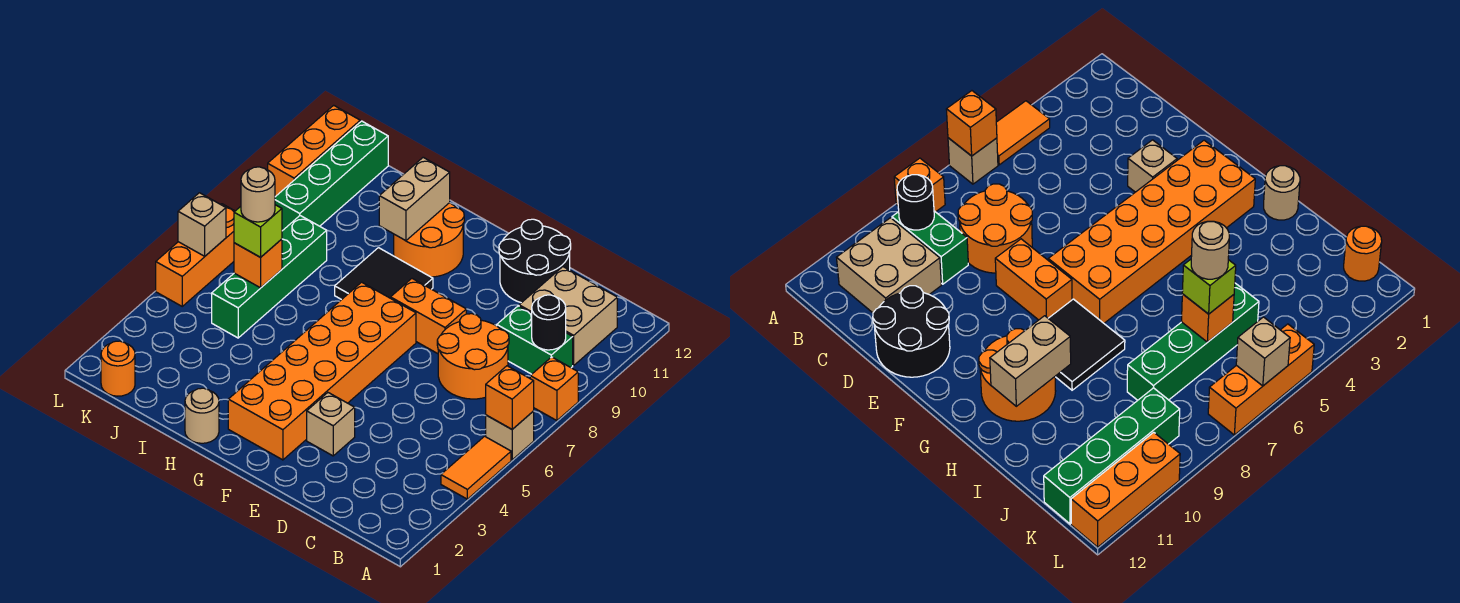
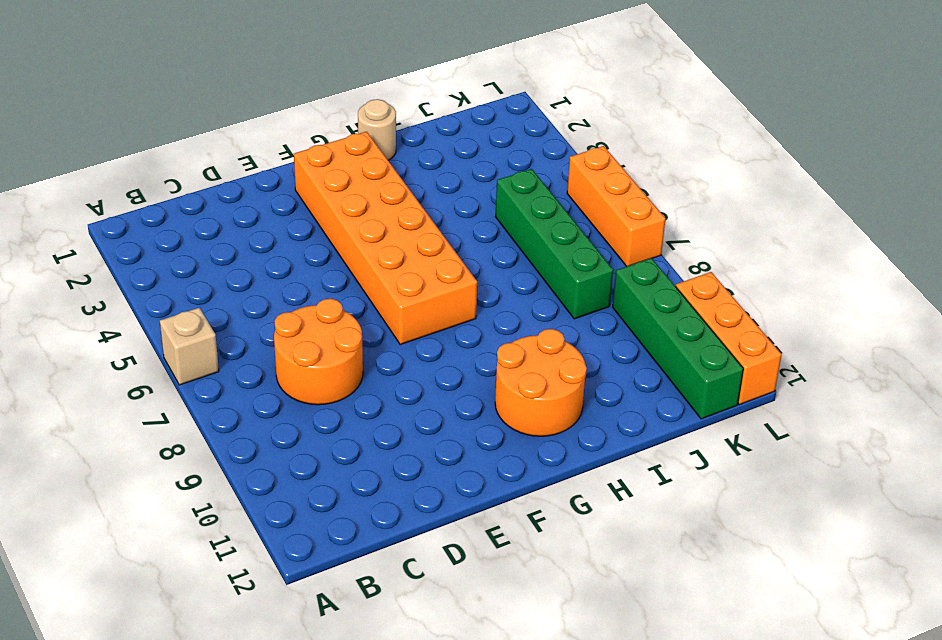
none -> orange tile A4:A5 level 1
none -> orange brick A8 level 1
none -> green brick B9:C9 level 1

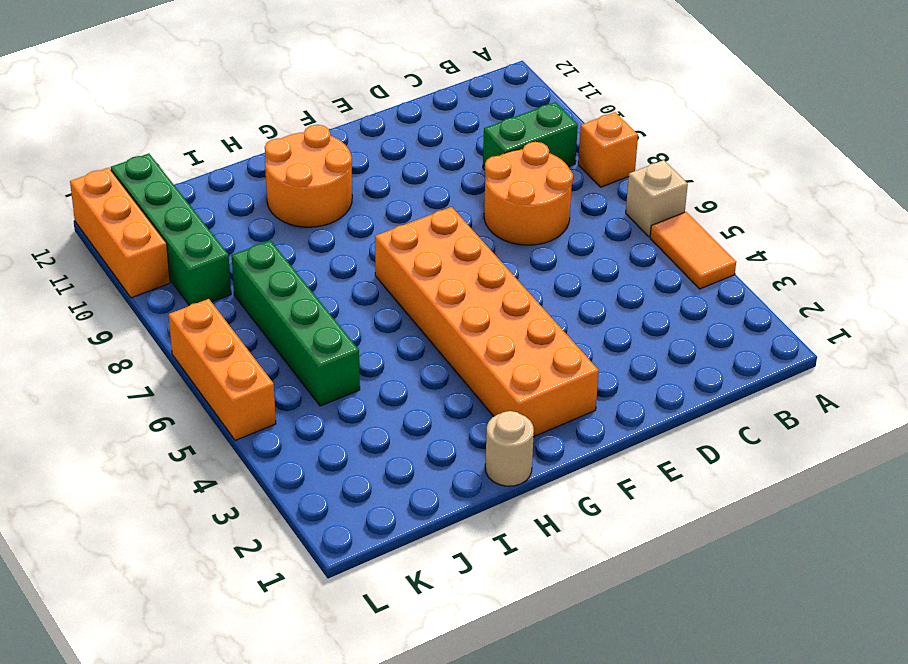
none -> tan brick B10:C11 level 1
none -> black round brick D11:E12 level 1
none -> tan brick E3 level 1

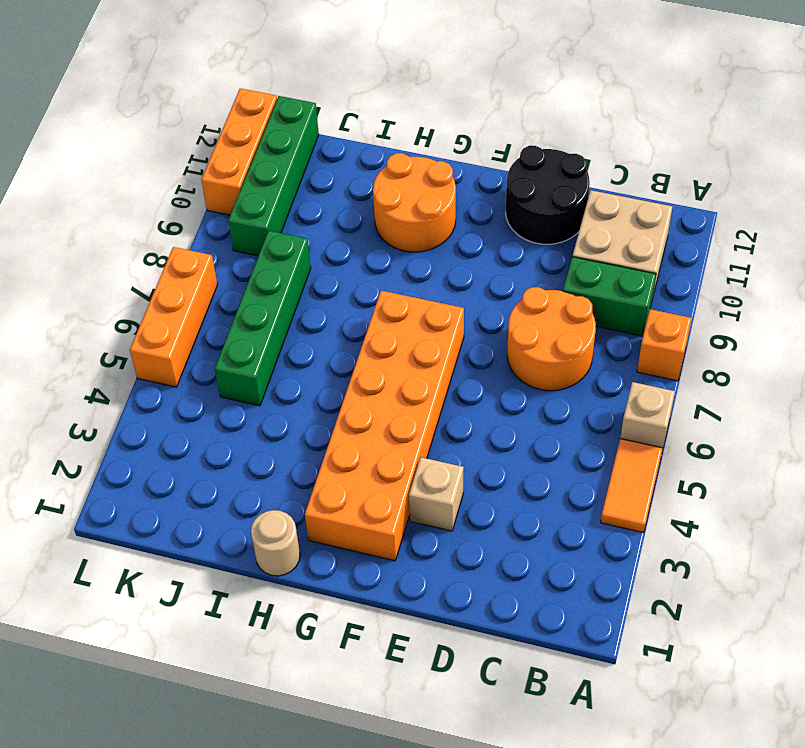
none -> orange brick E8:F8 level 1
none -> black tile G8:H9 level 1
none -> orange round brick K1 level 1

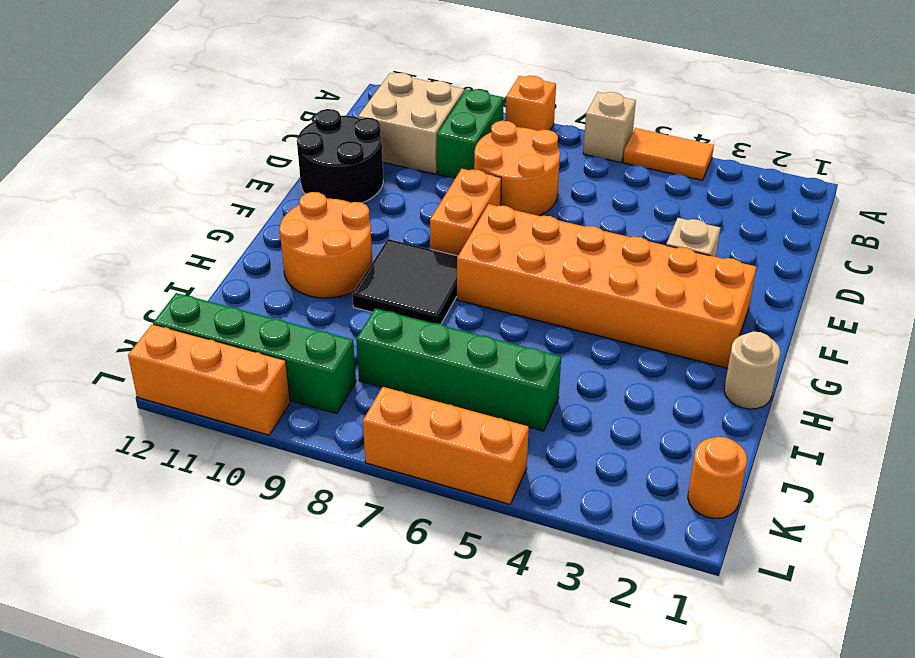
none -> orange brick A6 level 2
none -> black round brick B9 level 2
none -> tan brick H10:H11 level 2

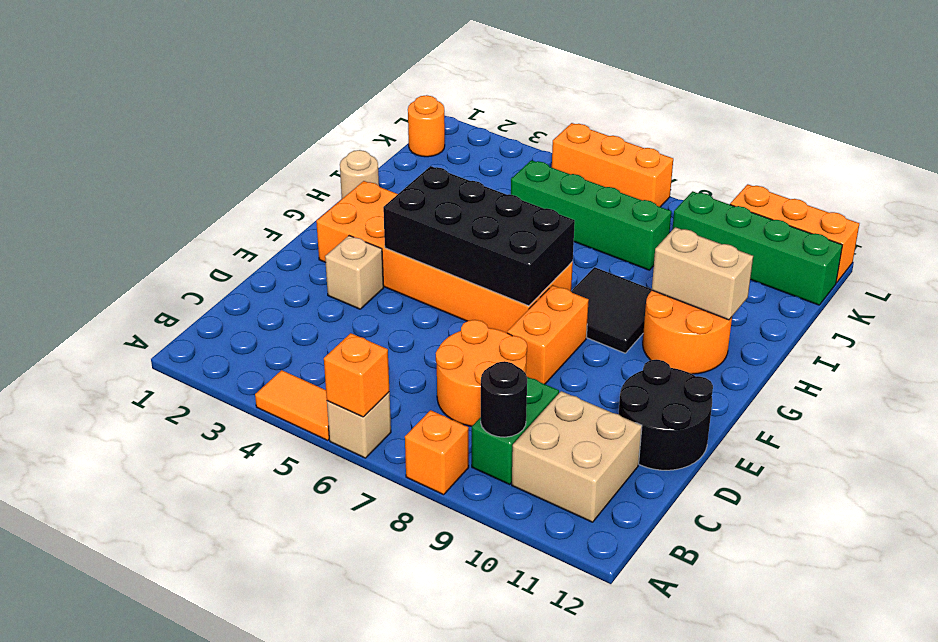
black brick F4:G7 level 2 -> none
none -> orange brick J6 level 2
none -> tan brick L6 level 2
none -> lime brick J6 level 3

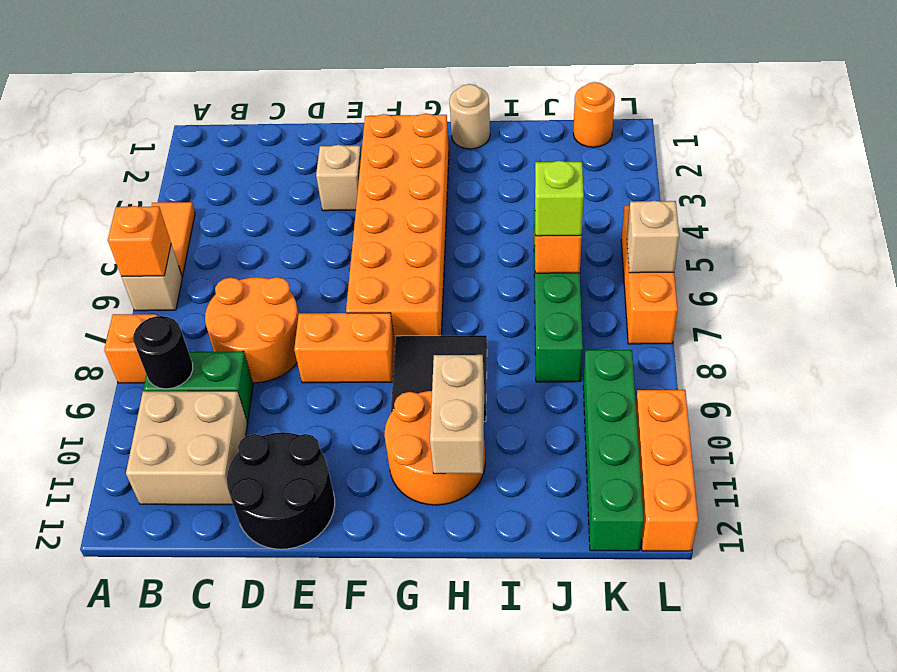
none -> tan round brick J6 level 4

